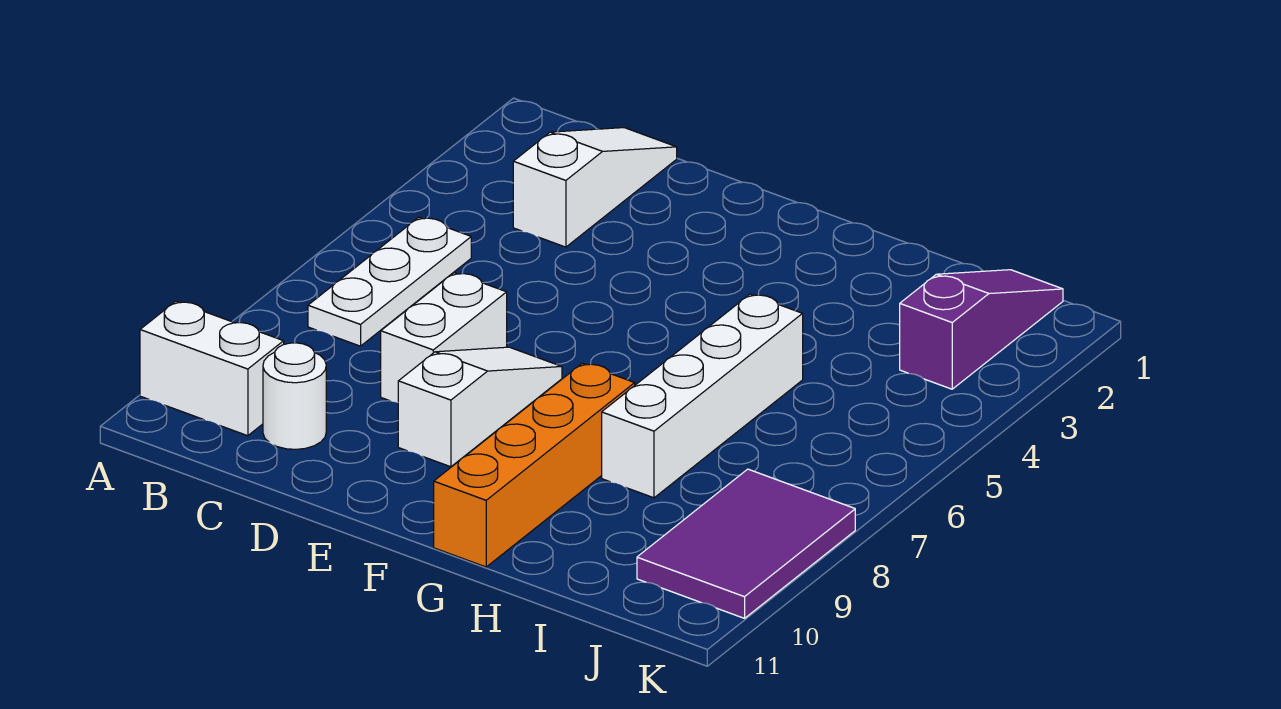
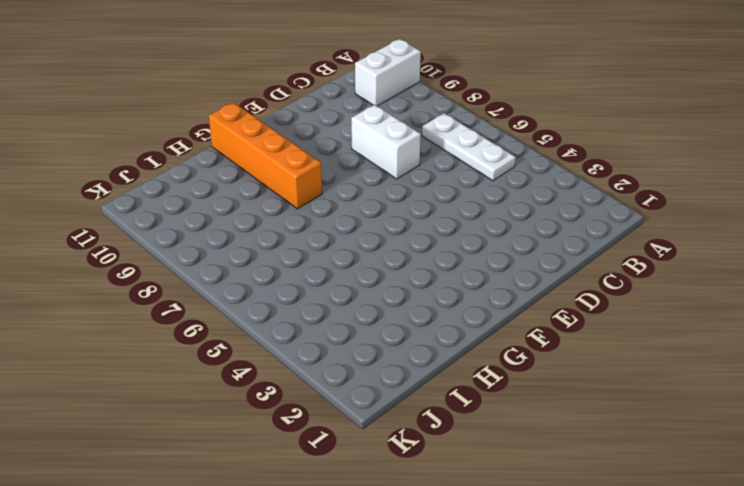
none -> white slope C1:C3 level 1 top 3
none -> white round brick C10 level 1

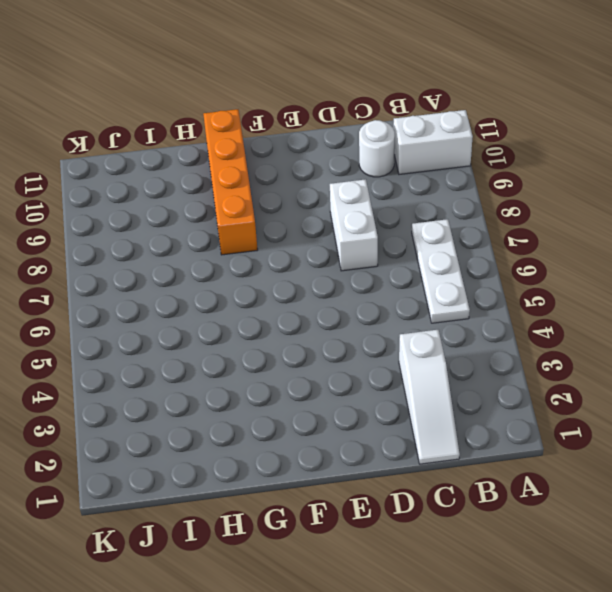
none -> white slope E7:E9 level 1 top 9
none -> white brick H5:H8 level 1

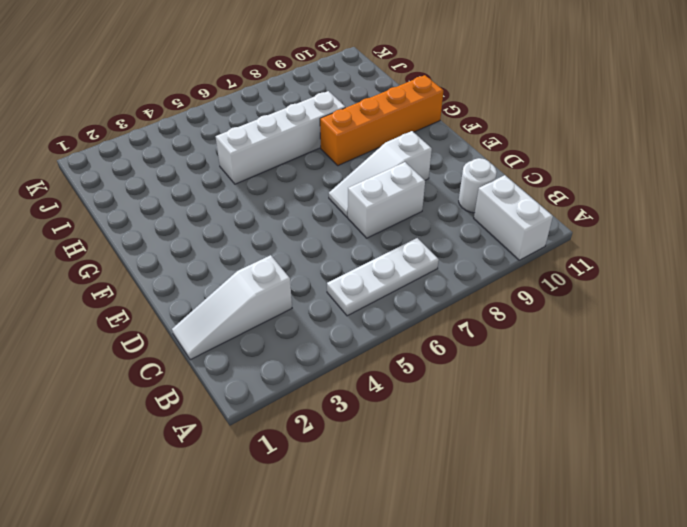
none -> purple slope J1:J3 level 1 top 3
none -> purple tile J8:K10 level 1

